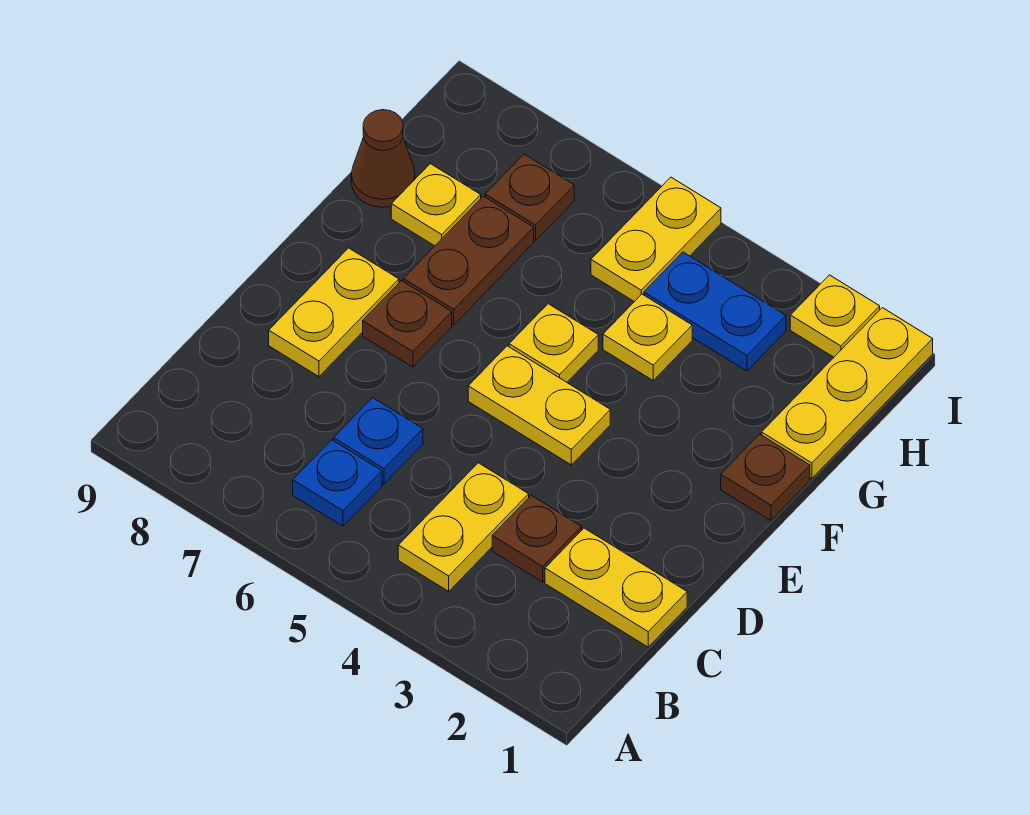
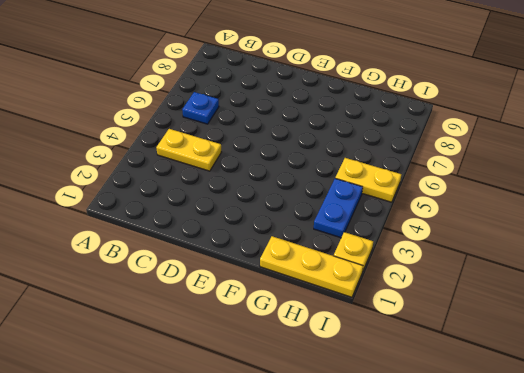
none -> yellow plate C1:C2 level 1
none -> brown plate C3 level 1
none -> blue plate C6 level 1

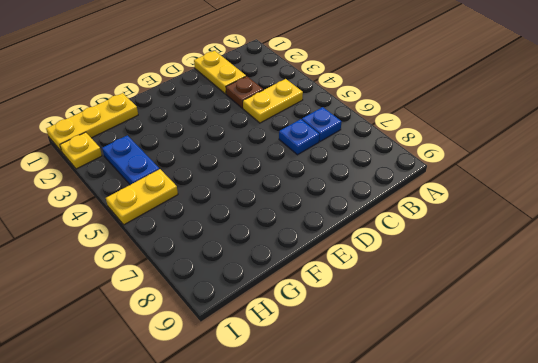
none -> yellow plate D8:E8 level 1
none -> yellow plate E4:E5 level 1
none -> brown plate E7 level 1

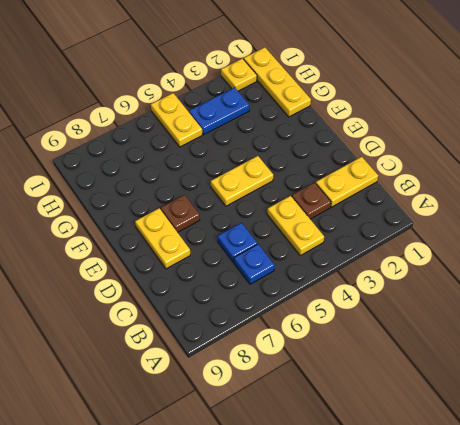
none -> brown plate F1 level 1
none -> yellow plate F5 level 1
none -> brown plate F7:G7 level 1

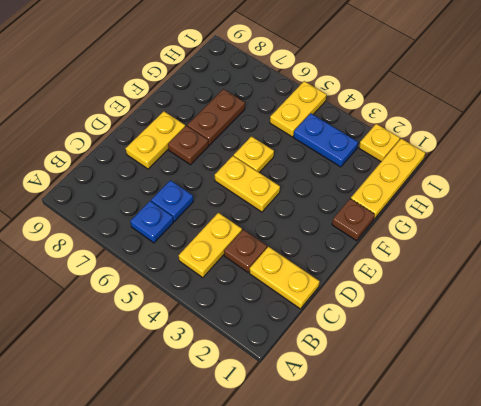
none -> yellow plate G4 level 1
none -> yellow plate G8 level 1
none -> brown cone G9 level 1

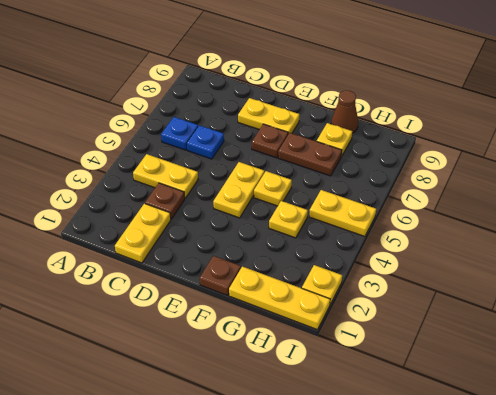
none -> blue plate H3:H4 level 1
none -> brown plate H7 level 1

